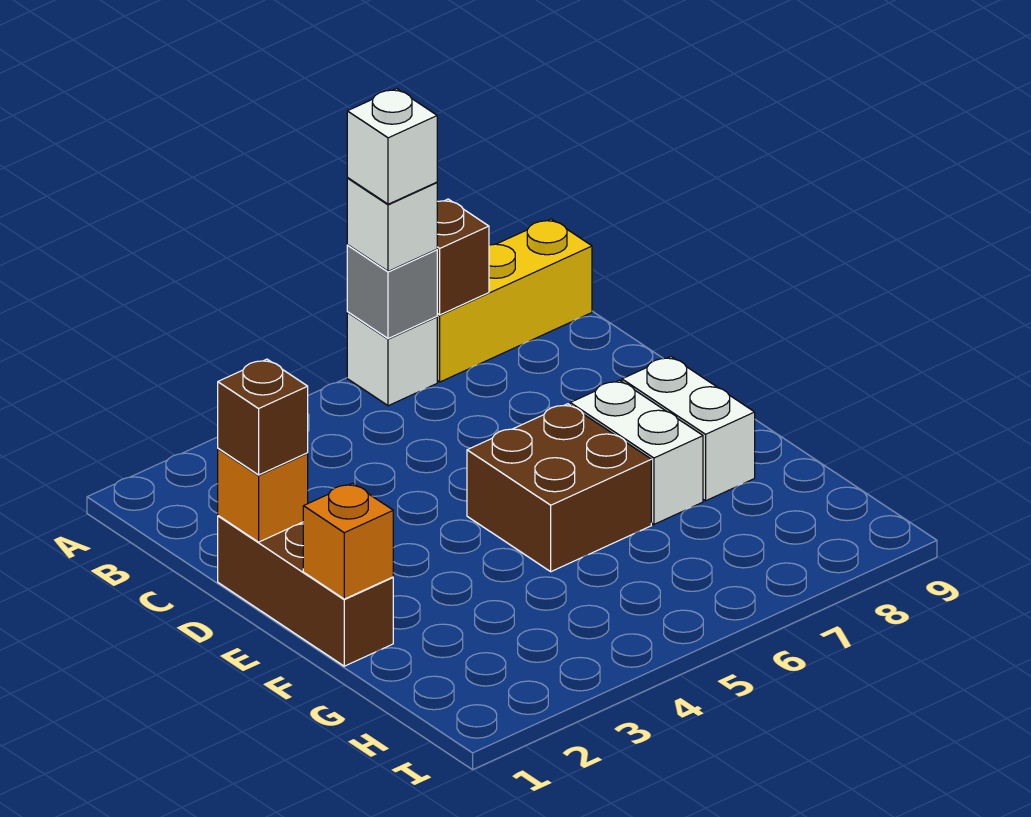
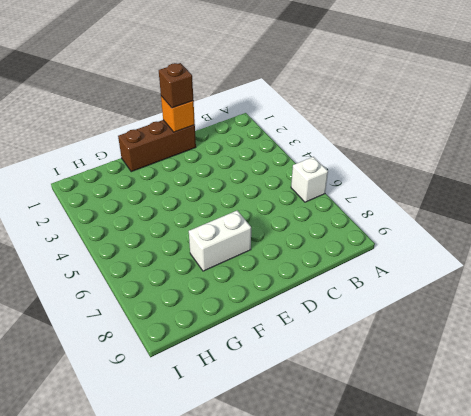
none -> yellow brick A7:A9 level 1
none -> brown brick E5:F6 level 1
none -> white brick E8:F8 level 1

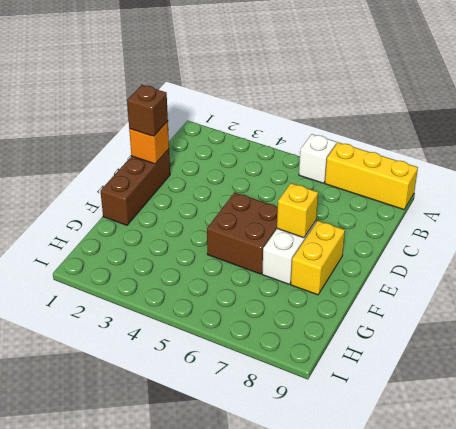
yellow brick E7 level 2 -> none
yellow brick E8:F8 level 1 -> white brick E8:F8 level 1
none -> grey brick A6 level 2
none -> brown brick A7 level 2
none -> orange brick F1 level 2

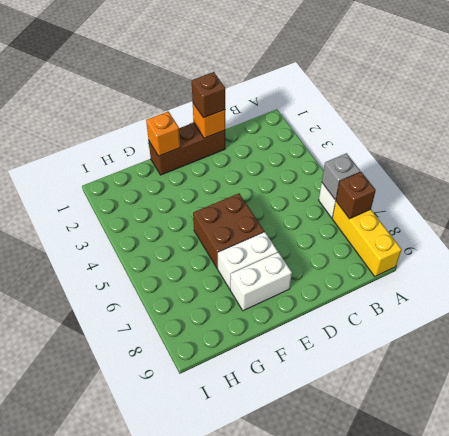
none -> white brick A6 level 3
none -> white brick A6 level 4

